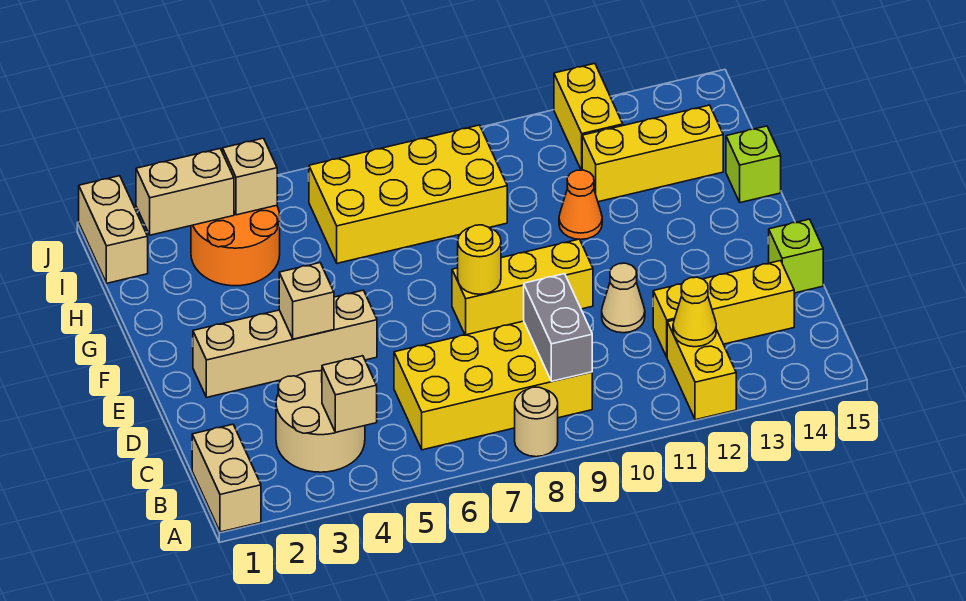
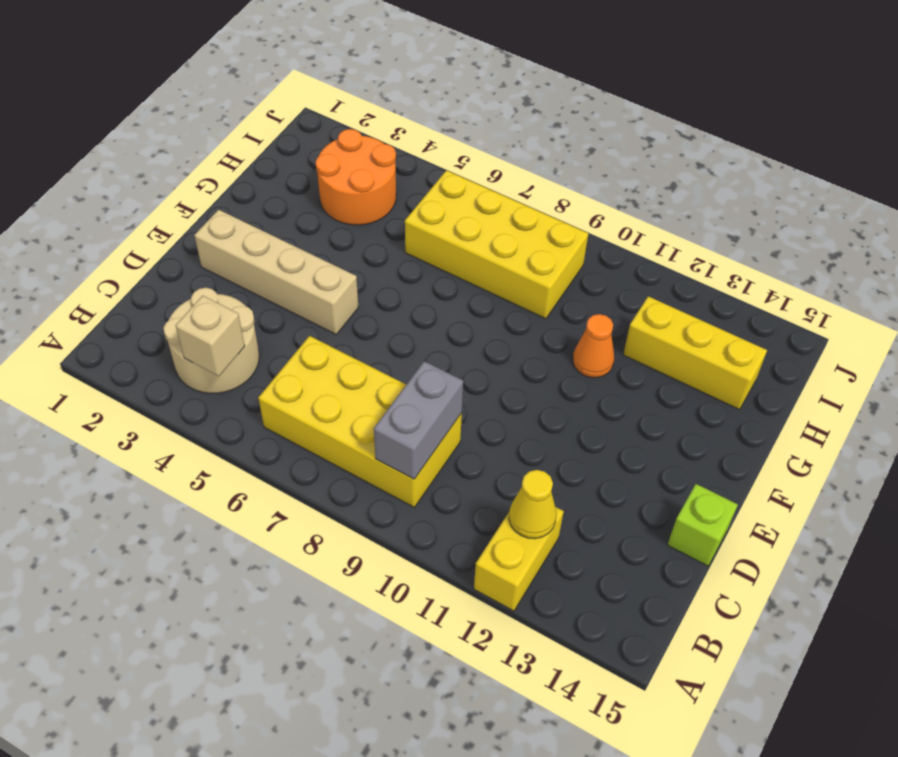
none -> tan brick A1:B1 level 1
none -> tan round brick A8 level 1
none -> yellow brick C12:C14 level 1

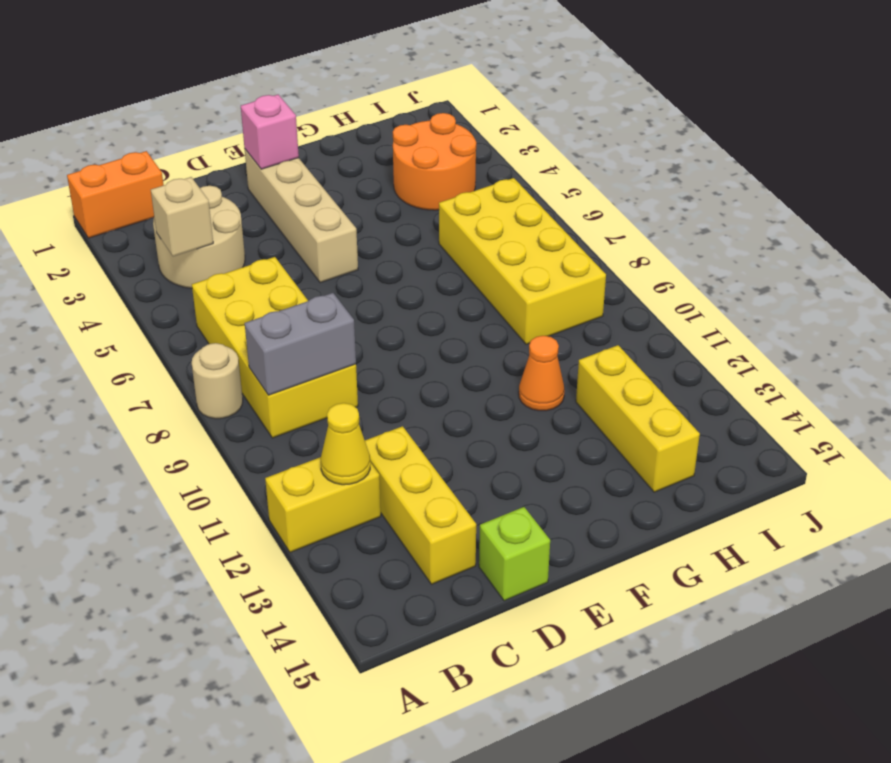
orange brick A1:B1 level 1 -> tan brick A1:B1 level 1
pink brick E2 level 2 -> none
none -> tan cone D11 level 1
none -> yellow brick E8:E10 level 1
none -> lime brick G15 level 1

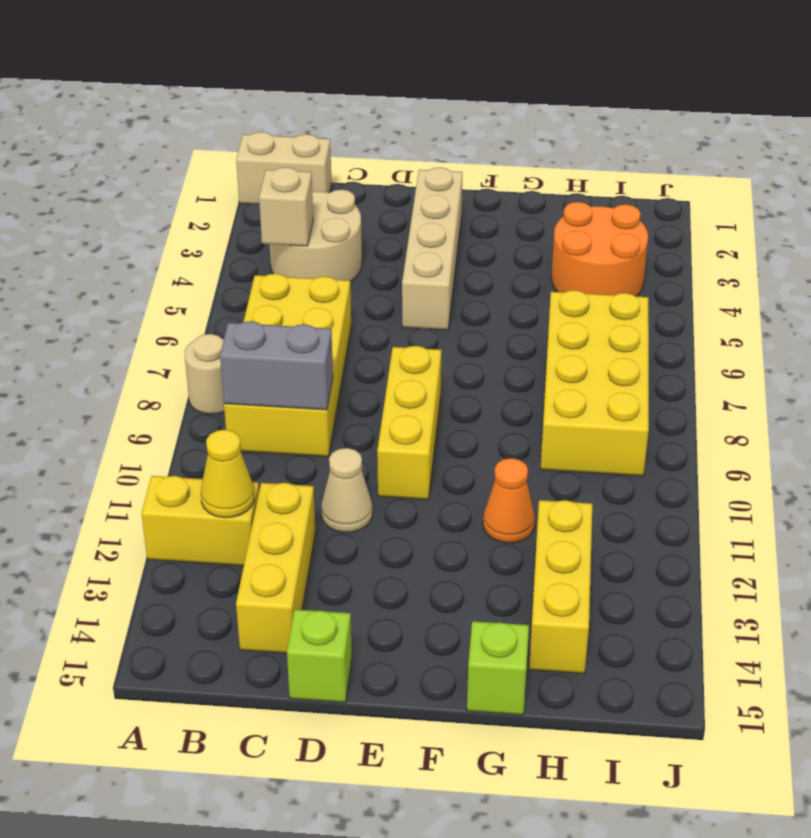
none -> tan brick I1:J1 level 1
none -> yellow brick I12:J12 level 1
none -> tan brick E4 level 2

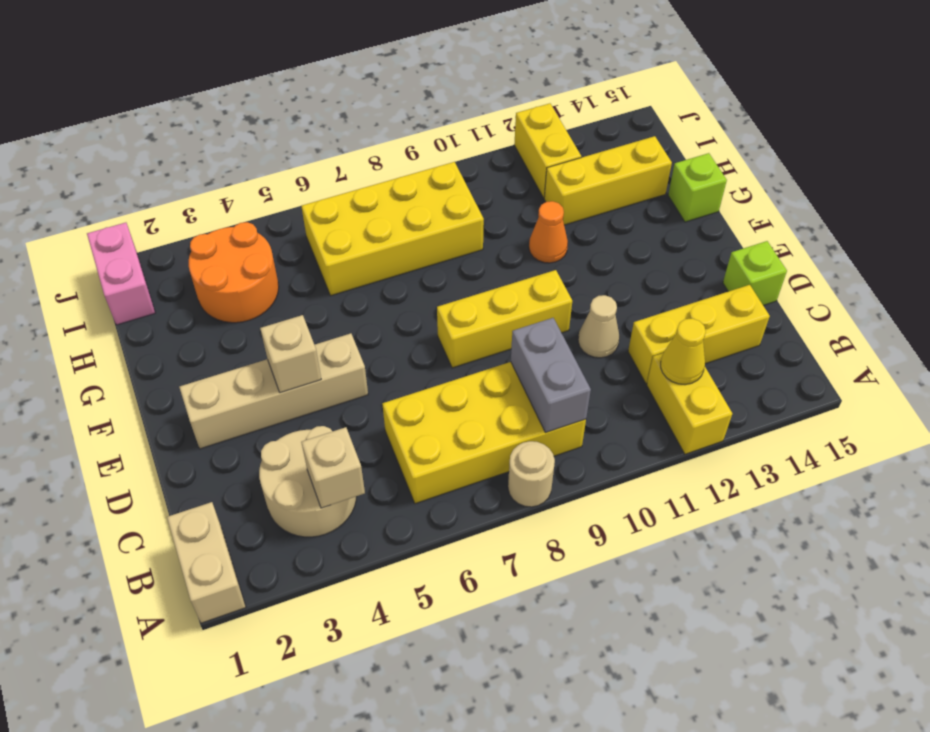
pink brick I1:J1 level 1 -> tan brick I1:J1 level 1
none -> yellow round brick E8 level 2
none -> tan brick I2:I3 level 2
none -> tan brick I4 level 2

